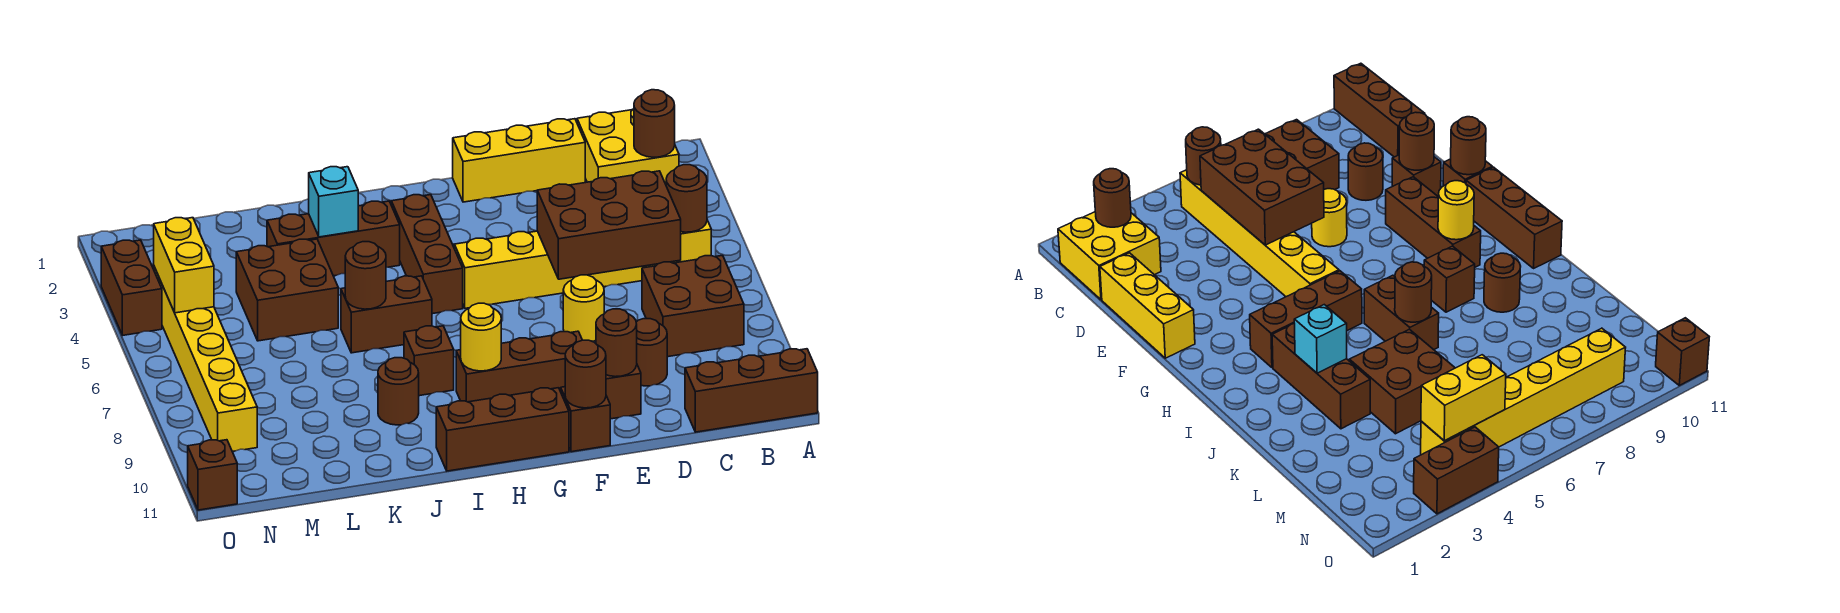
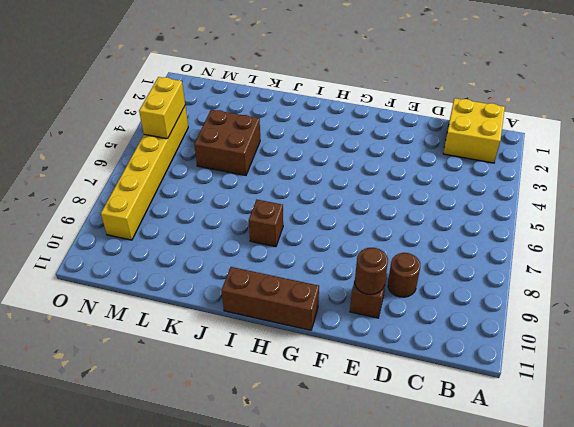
none -> brown brick A11:C11 level 1
none -> yellow brick B5:G5 level 1
none -> brown brick B7:C8 level 1

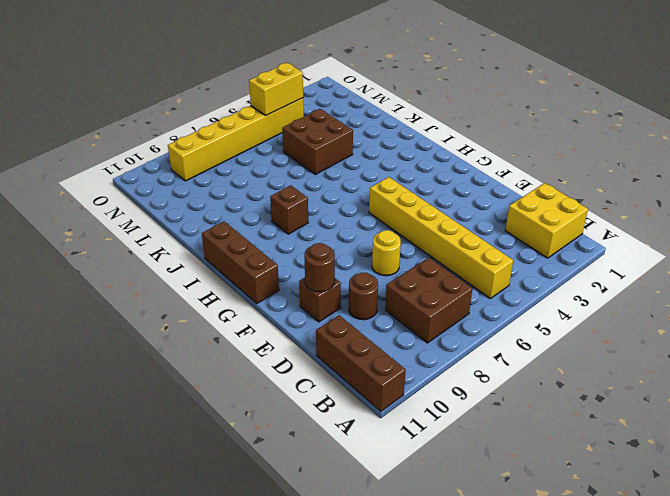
none -> yellow brick D1:F1 level 1
none -> brown brick F9:H9 level 1
none -> brown brick F11 level 1

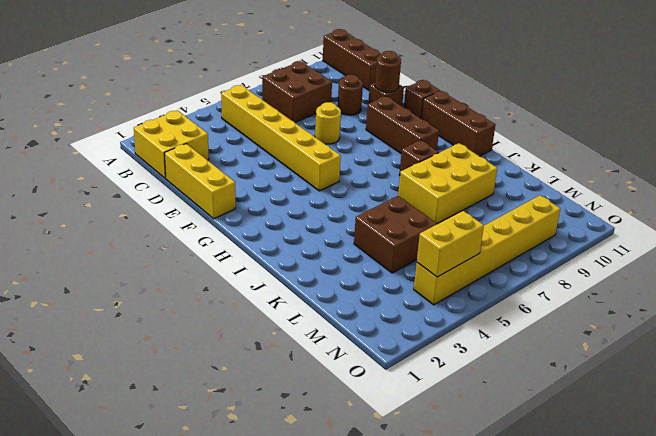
yellow brick J7:K9 level 1 -> brown round brick J9 level 1
none -> brown brick H3:H5 level 1
none -> brown brick I3:K3 level 1
none -> brown brick I6:J6 level 1

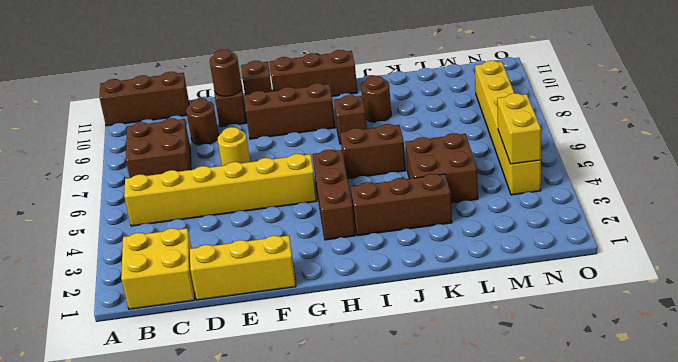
none -> brown brick O3:O4 level 1
none -> brown brick O11 level 1
none -> brown round brick B2 level 2

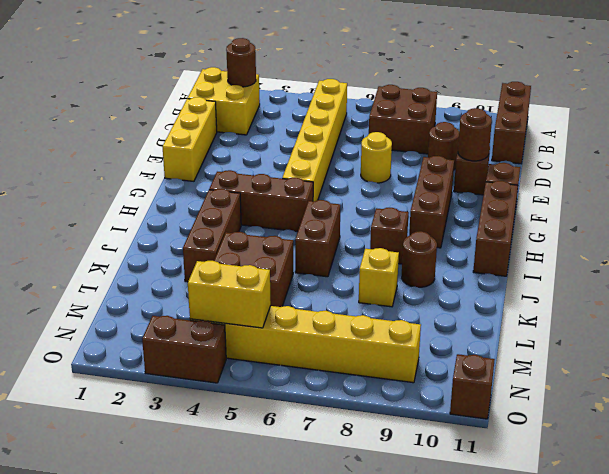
yellow brick K8 level 1 -> none
none -> brown round brick B5 level 2
none -> brown brick C5:E6 level 2
none -> brown round brick F11 level 2

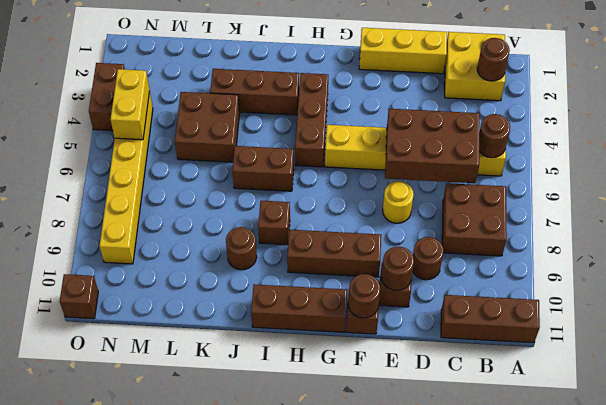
none -> yellow round brick H9 level 2
none -> cyan brick J3 level 2
none -> brown round brick J6 level 2

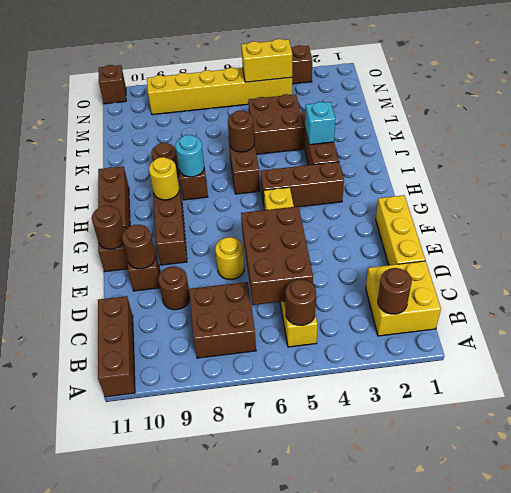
cyan round brick I8 level 2 -> none

